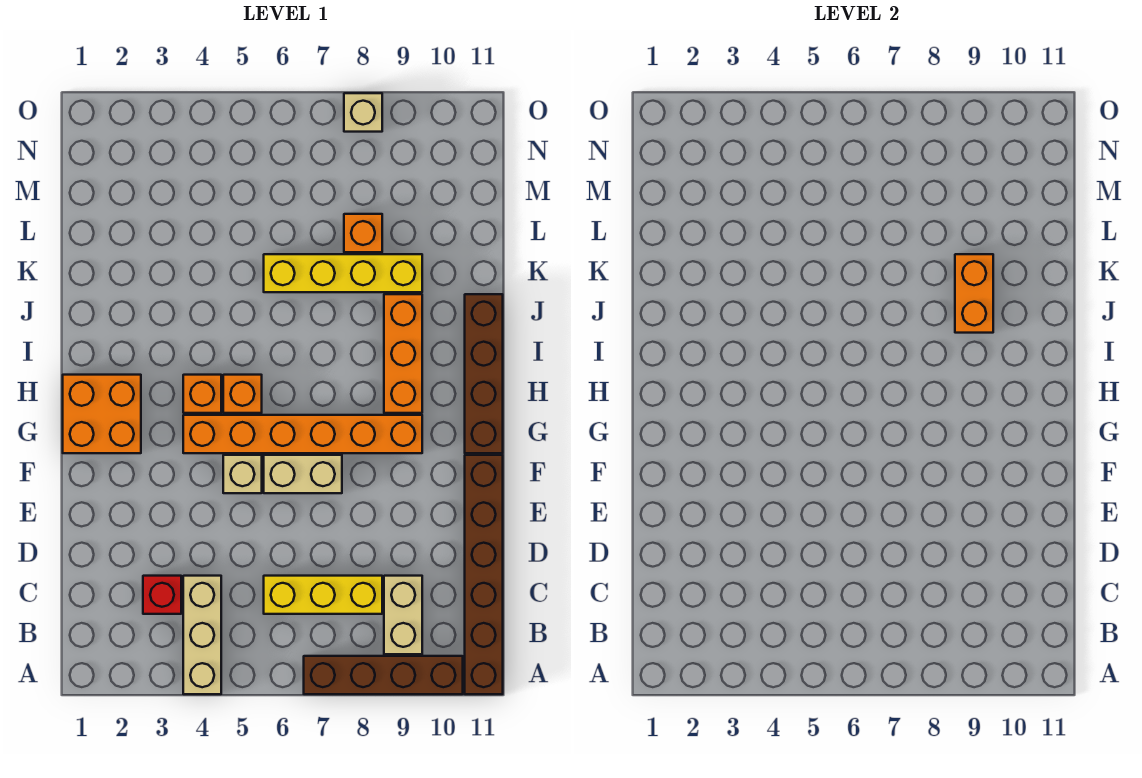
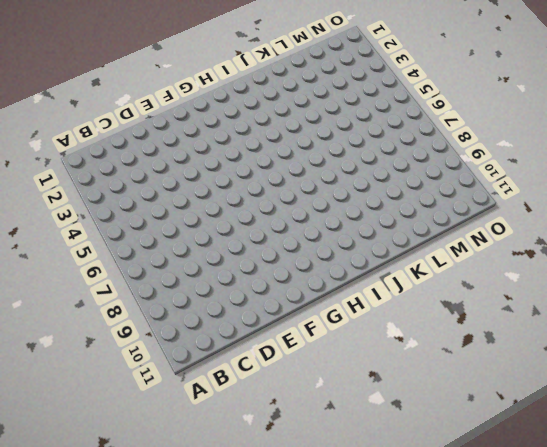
none -> tan brick A4:C4 level 1
none -> brown brick A7:A10 level 1
none -> brown brick A11:F11 level 1

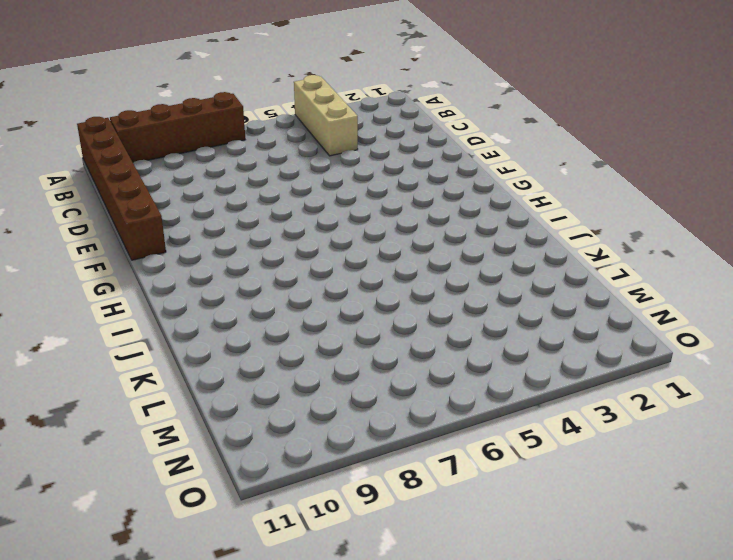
none -> tan brick B9:C9 level 1
none -> red brick C3 level 1
none -> yellow brick C6:C8 level 1

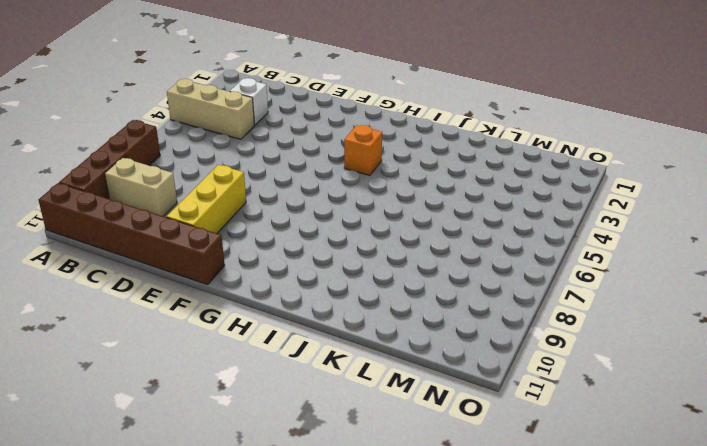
white brick C3 level 1 -> red brick C3 level 1
yellow brick E8:E10 level 1 -> yellow brick C6:C8 level 1
none -> tan brick F5 level 1
none -> tan brick F6:F7 level 1
none -> orange brick G1:H2 level 1

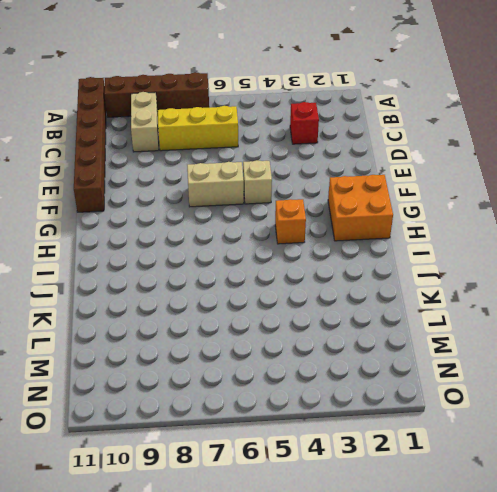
none -> tan brick A4:C4 level 1
none -> orange brick G4:G9 level 1
none -> brown brick G11:J11 level 1

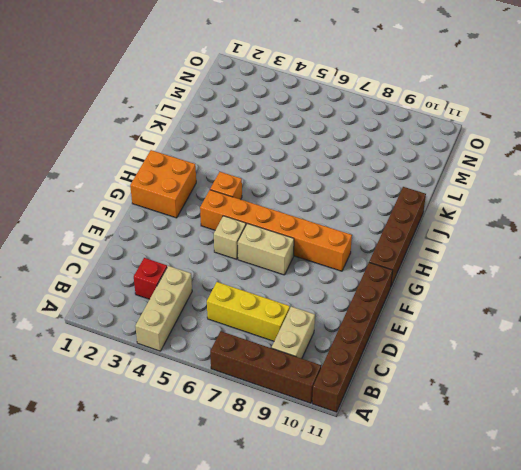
none -> orange brick H5 level 1
none -> orange brick H9:J9 level 1
none -> yellow brick K6:K9 level 1

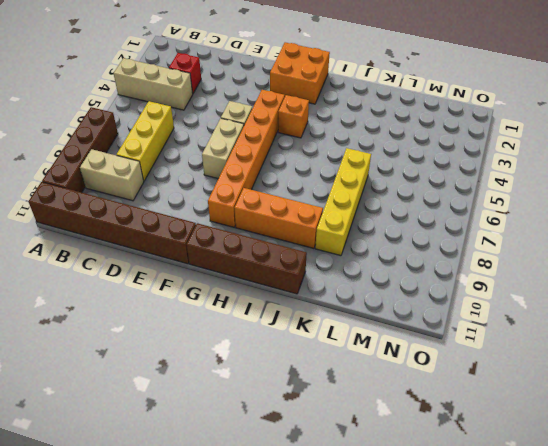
none -> orange brick H5 level 1
none -> orange brick L8 level 1
none -> tan brick O8 level 1

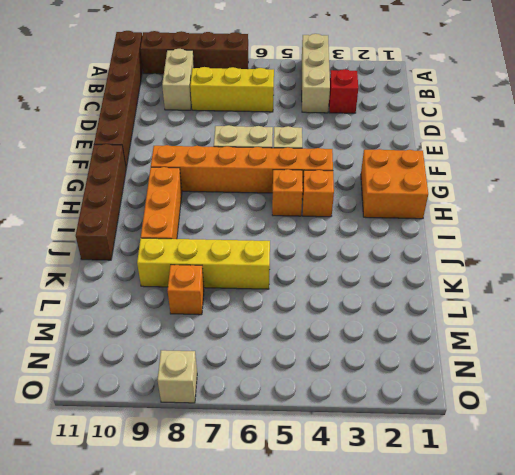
none -> orange brick J9:K9 level 2

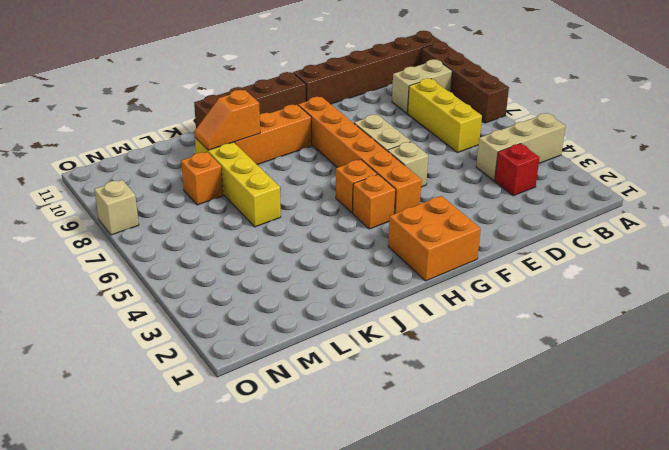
orange slope J9:K9 level 2 top J -> orange brick J9:K9 level 2

